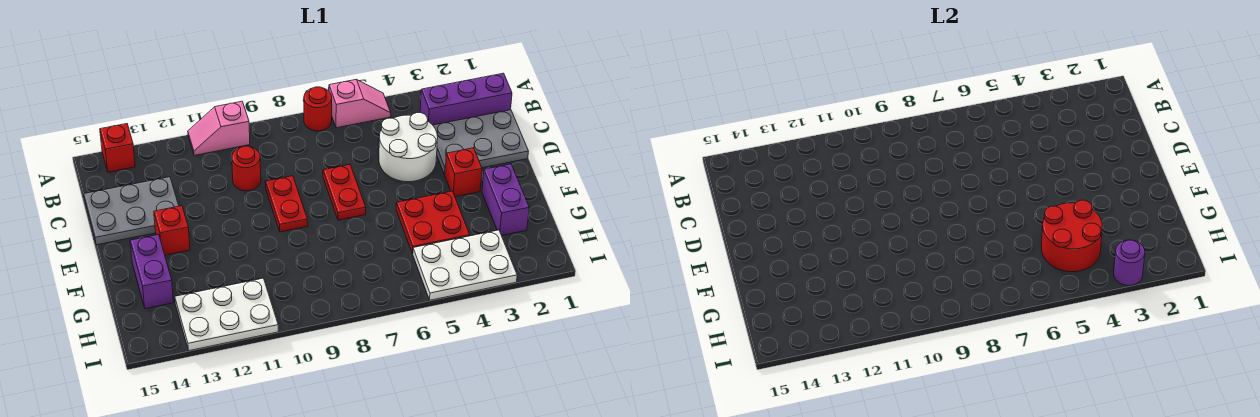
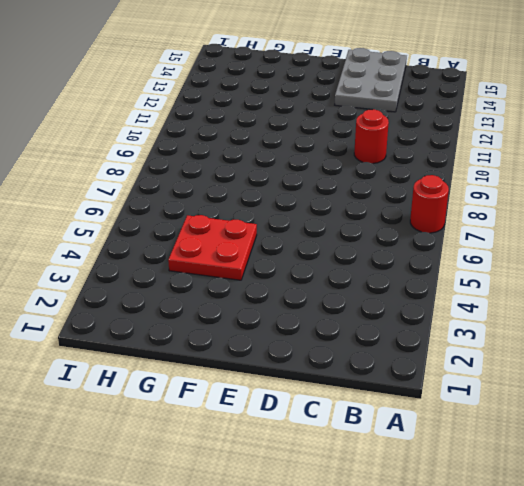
none -> pink slope A5:A6 level 1 top 6
none -> pink slope A10:A11 level 1 top 10
none -> red brick A14 level 1

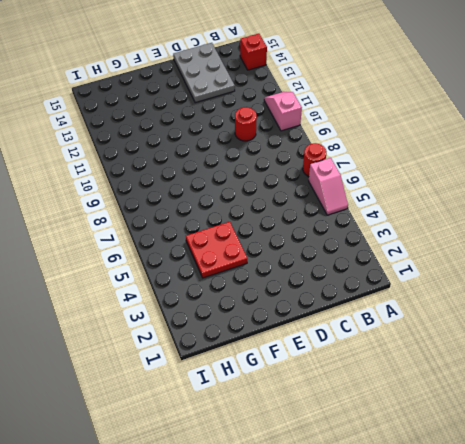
none -> purple brick B1:B3 level 1
none -> grey plate C1:D3 level 1
none -> white round brick C4:D5 level 1

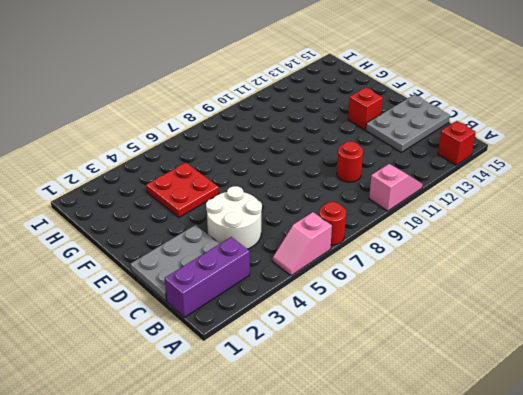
none -> red plate D7:E7 level 1
none -> red plate D9:E9 level 1
none -> red brick E3 level 1

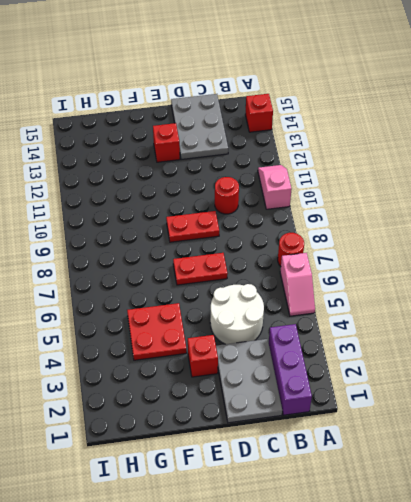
none -> purple brick F2:G2 level 1
none -> purple brick F14:G14 level 1
none -> white plate H3:I5 level 1

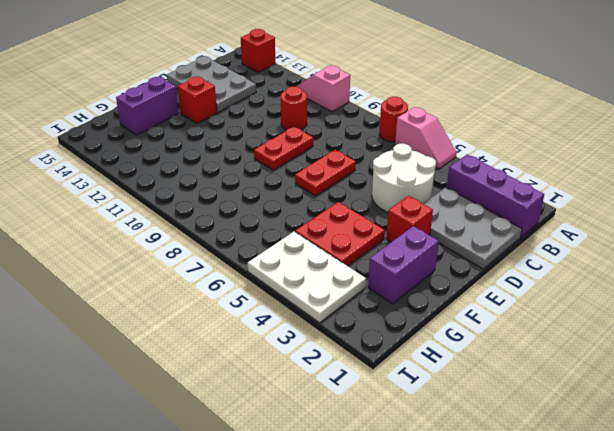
none -> white plate H11:I13 level 1
none -> red round brick G4:H5 level 2
none -> purple round brick I3 level 2

